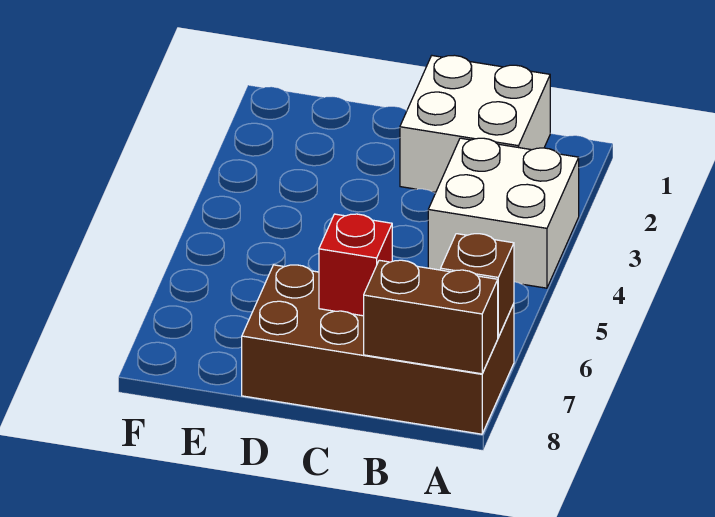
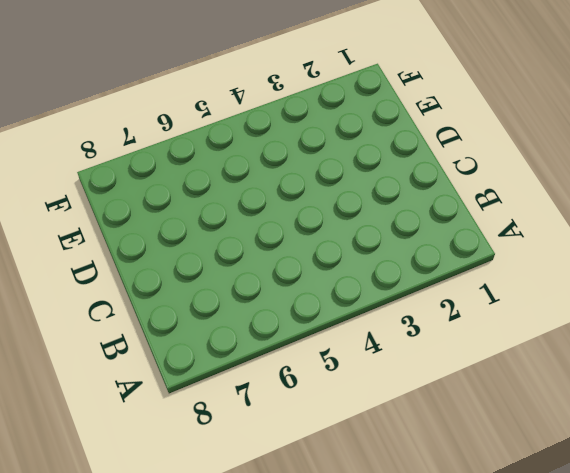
none -> white brick A3:B4 level 1
none -> brown brick A7:D8 level 1

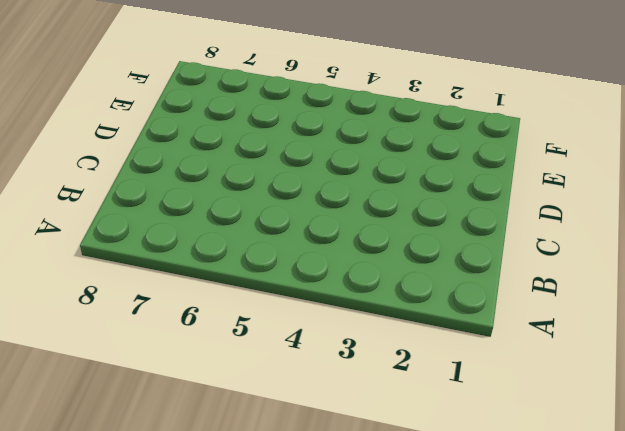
none -> white brick A3:B4 level 1
none -> brown brick A7:D8 level 1

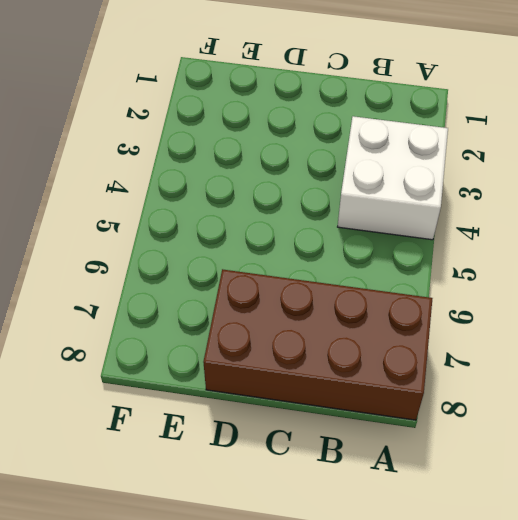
none -> white brick B1:C2 level 1
none -> brown brick A7 level 2

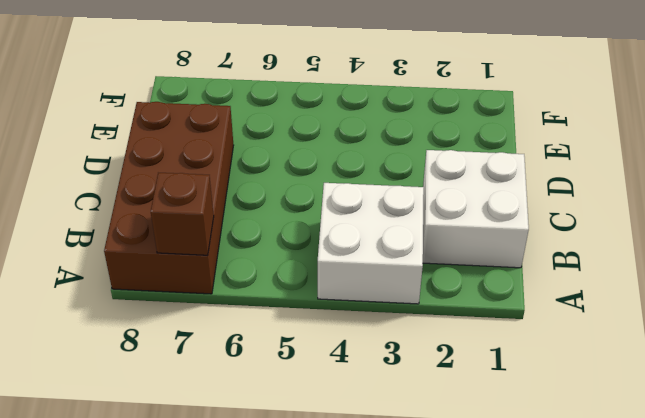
none -> brown brick A8:B8 level 2
none -> red brick C7 level 2

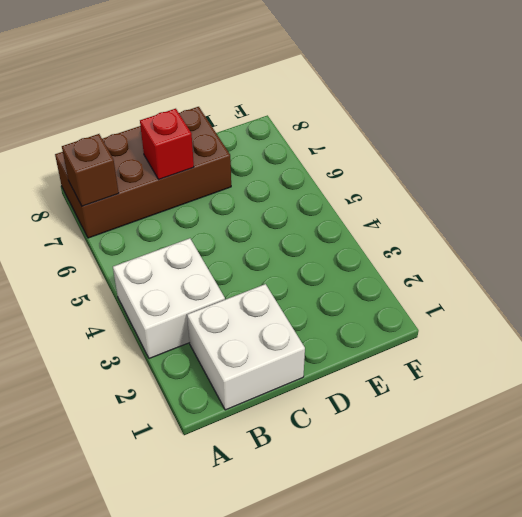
none -> brown brick A8:B8 level 2

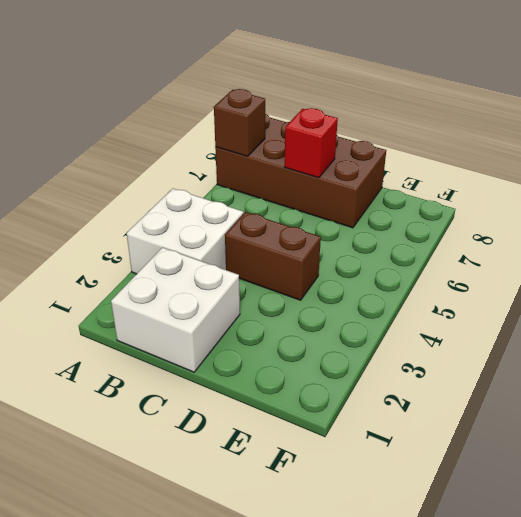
brown brick C4:D4 level 1 -> brown brick A8:B8 level 2

